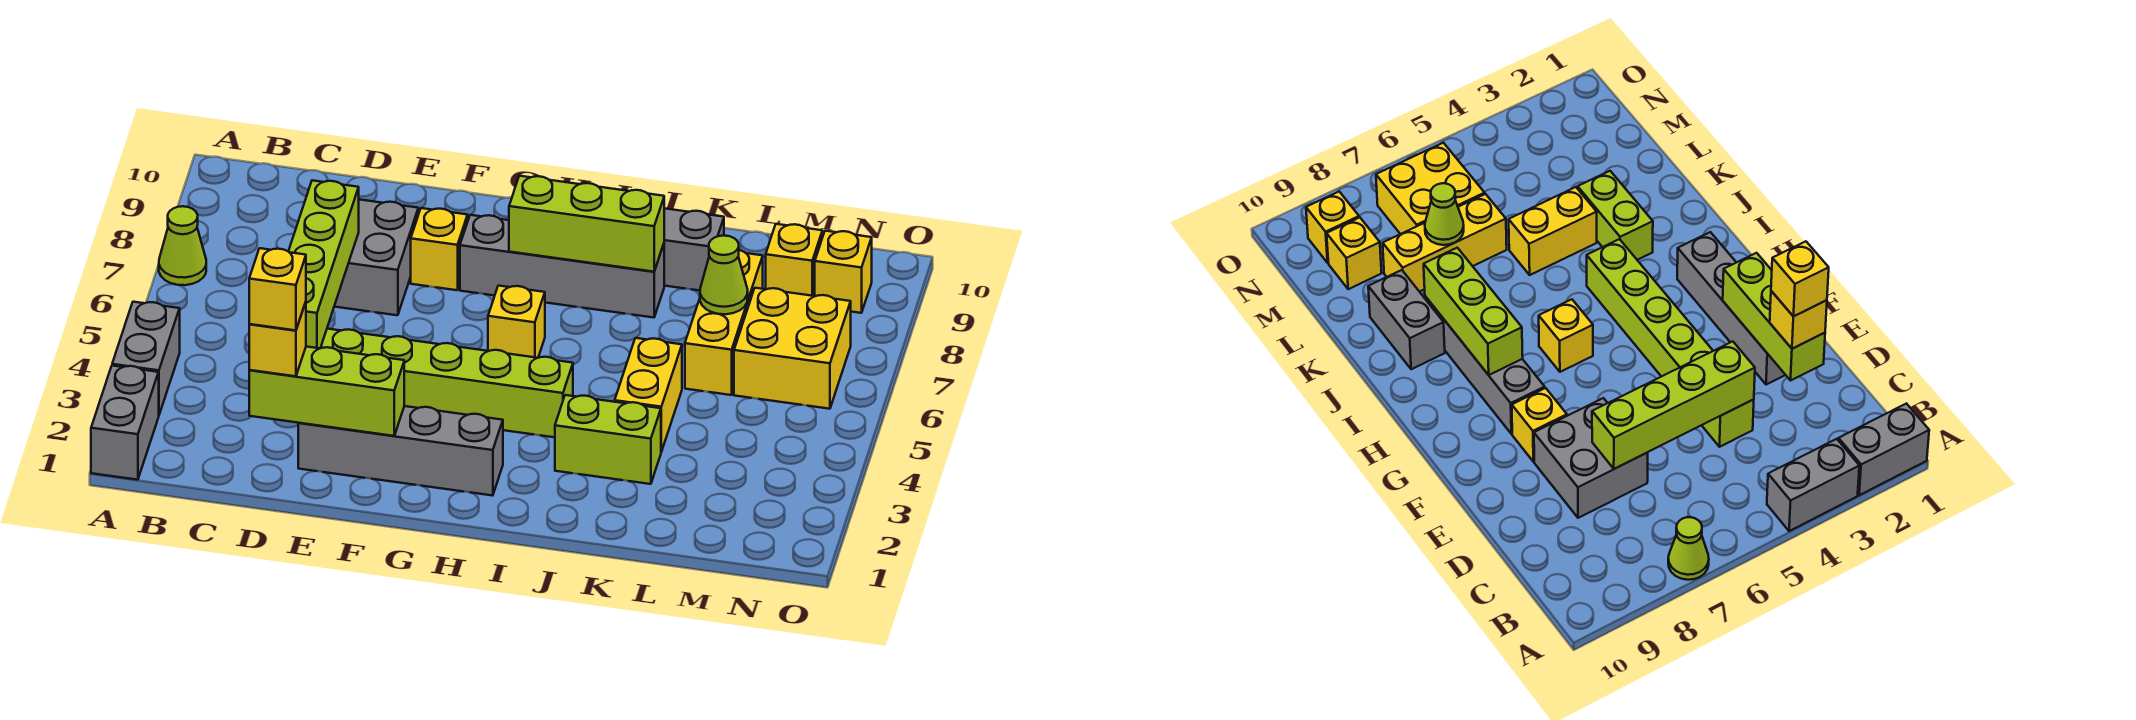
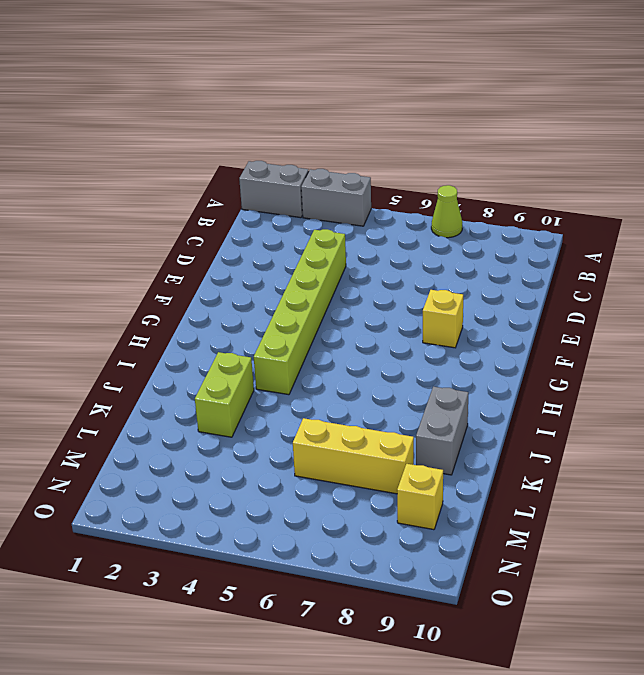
none -> grey brick D7:E8 level 1
none -> grey brick E2:H2 level 1
none -> grey brick G8:J8 level 1

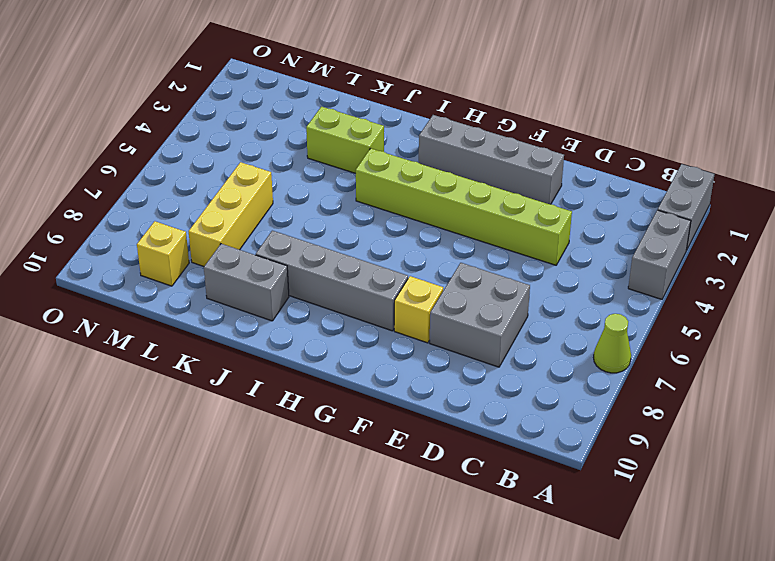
none -> yellow brick H6 level 1
none -> yellow brick K4:K5 level 1
none -> yellow brick M6:N7 level 1

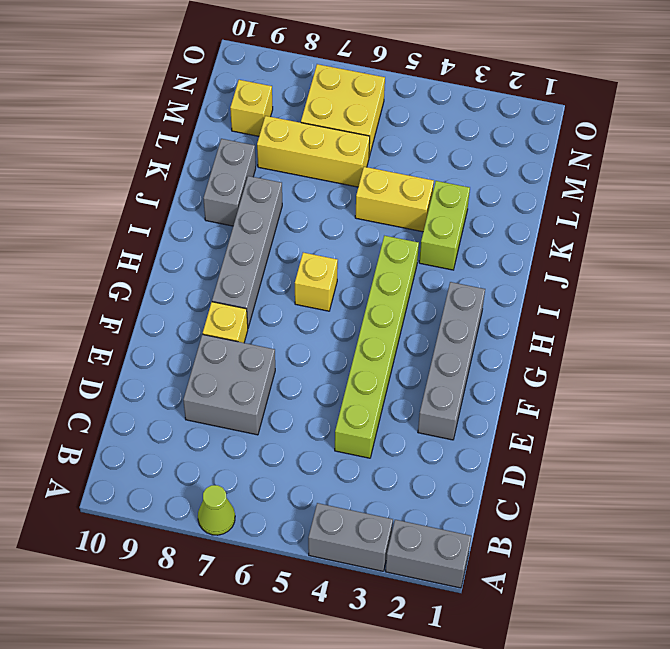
none -> yellow brick N9 level 1
none -> lime brick D2:F2 level 2
none -> lime brick D4:D7 level 2

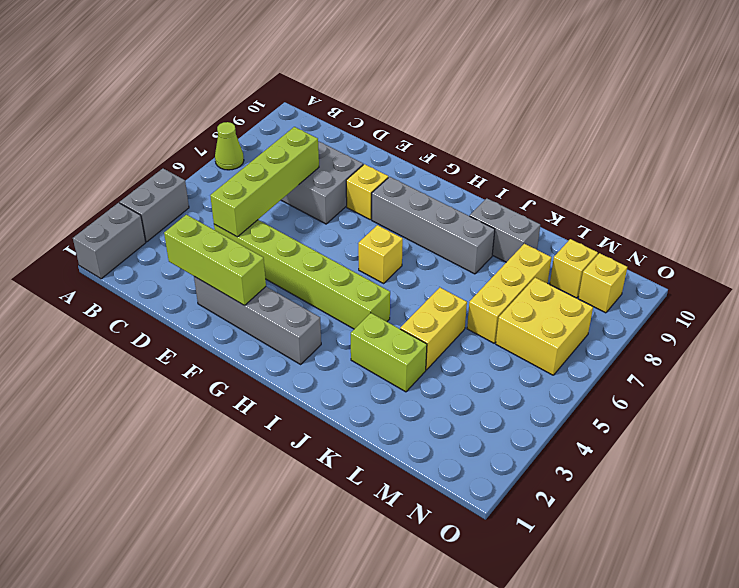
none -> lime brick H8:J8 level 2
none -> lime cone L7 level 2
none -> yellow brick D2 level 3

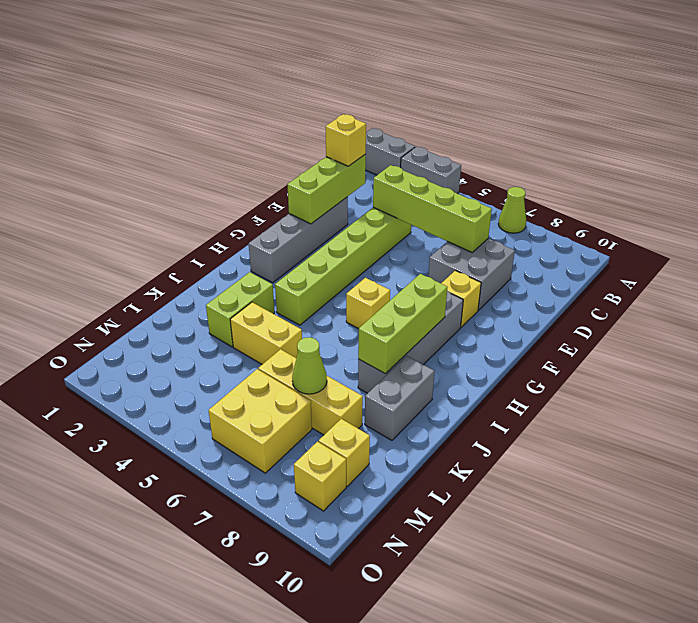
none -> yellow brick D2 level 4

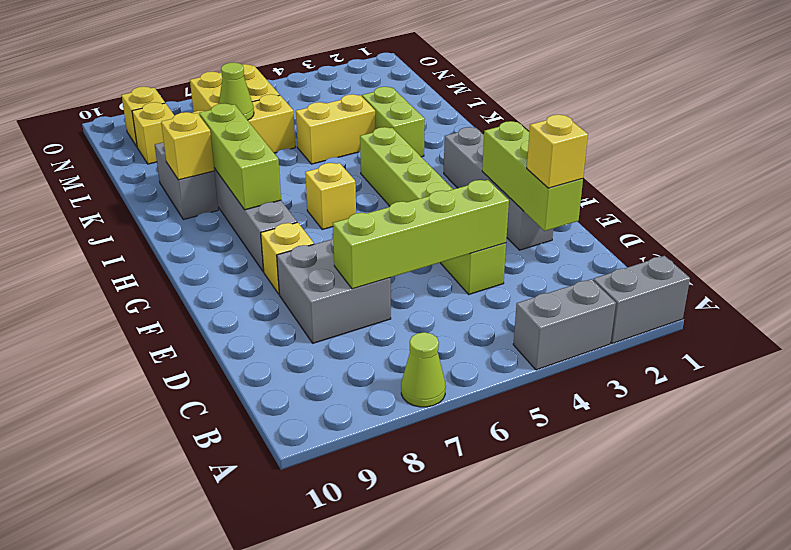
yellow brick J9 level 2 -> yellow brick D2 level 4

